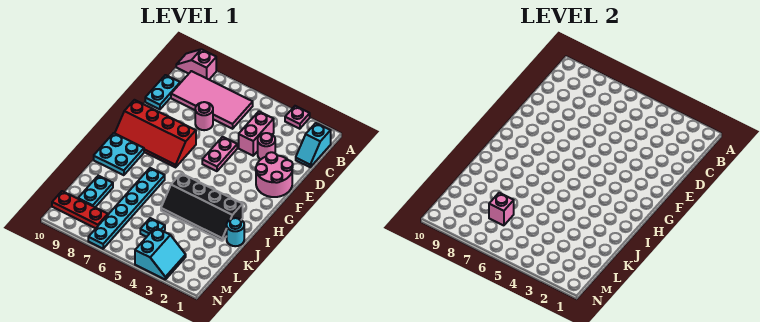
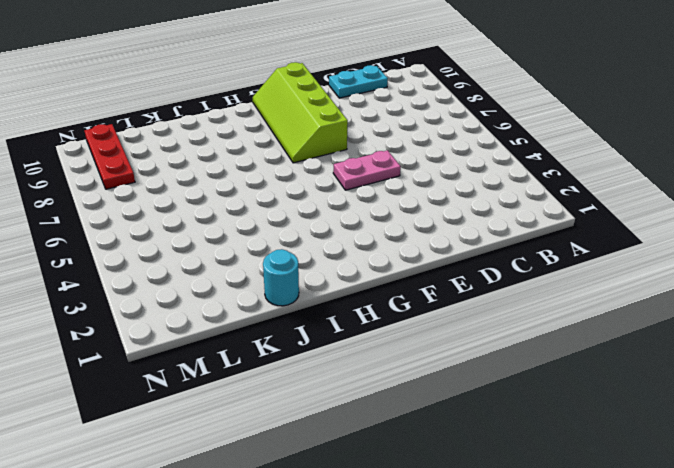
lime slope F7:G10 level 1 top F -> red slope F7:G10 level 1 top F
none -> pink plate A3 level 1
none -> pink slope A9:A10 level 1 top 9
none -> cyan slope B1:C1 level 1 top B

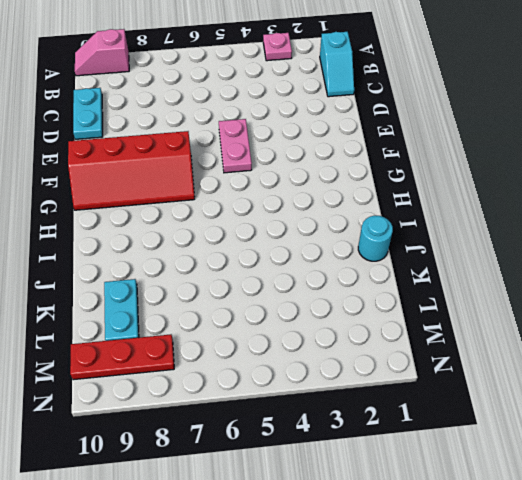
none -> pink tile B6:C9 level 1
none -> pink brick C4:D4 level 1
none -> pink round brick D3 level 1

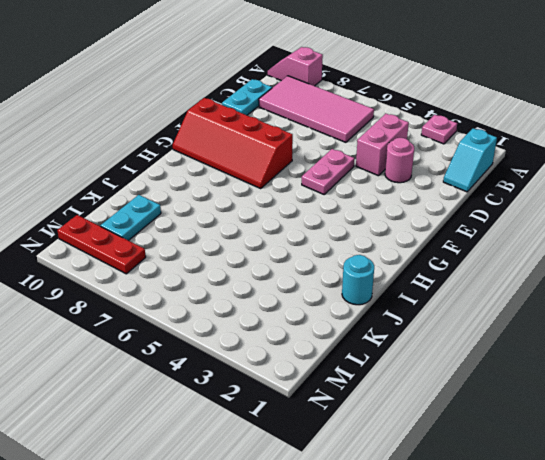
none -> pink round brick D7 level 1
none -> pink round brick E1:F2 level 1
none -> cyan plate H9:I10 level 1

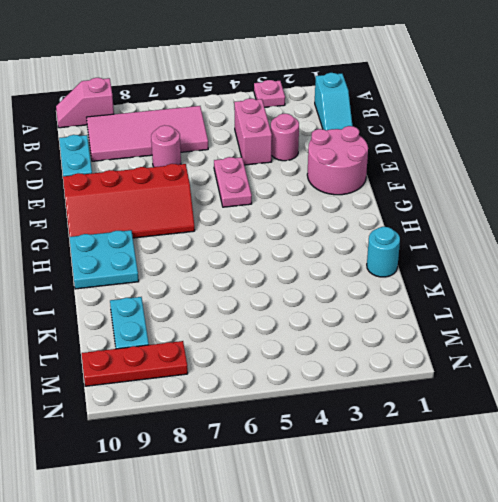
none -> black slope I2:J5 level 1 top I
none -> cyan plate I7:N7 level 1
none -> cyan plate L5 level 1

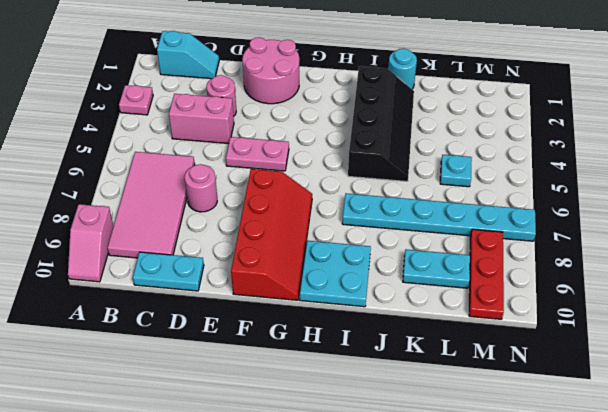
none -> cyan slope M3:N4 level 1 top 4
none -> pink brick L7 level 2

